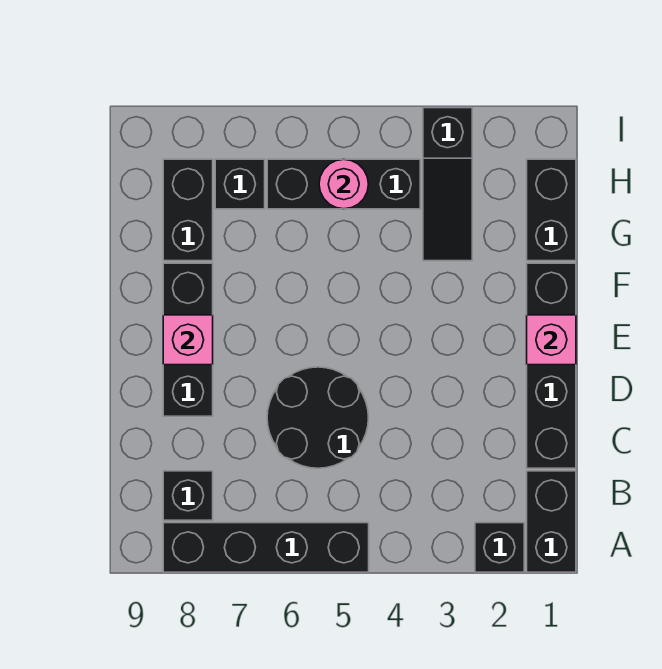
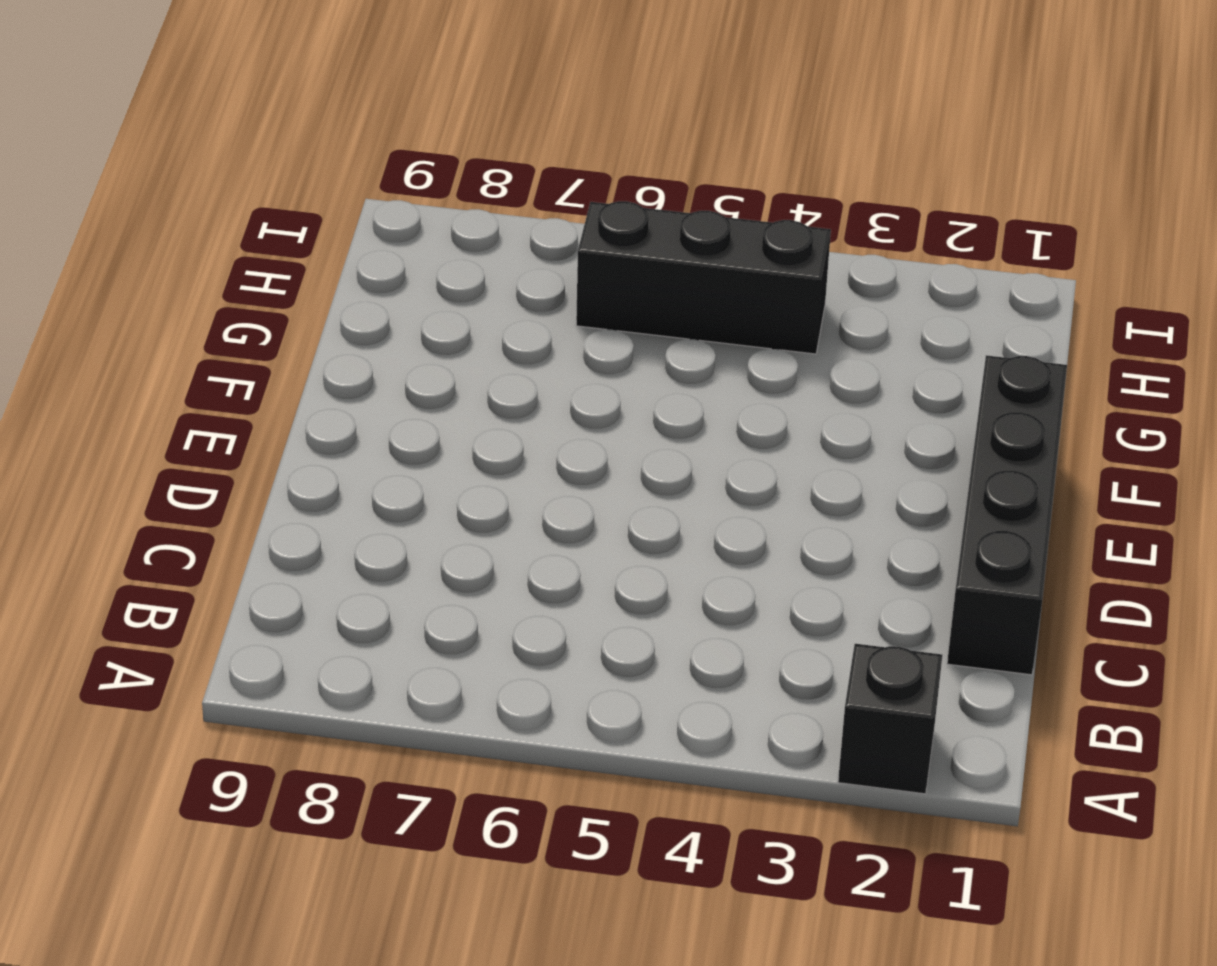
none -> black brick A1:B1 level 1
none -> black brick A5:A8 level 1
none -> black brick B8 level 1

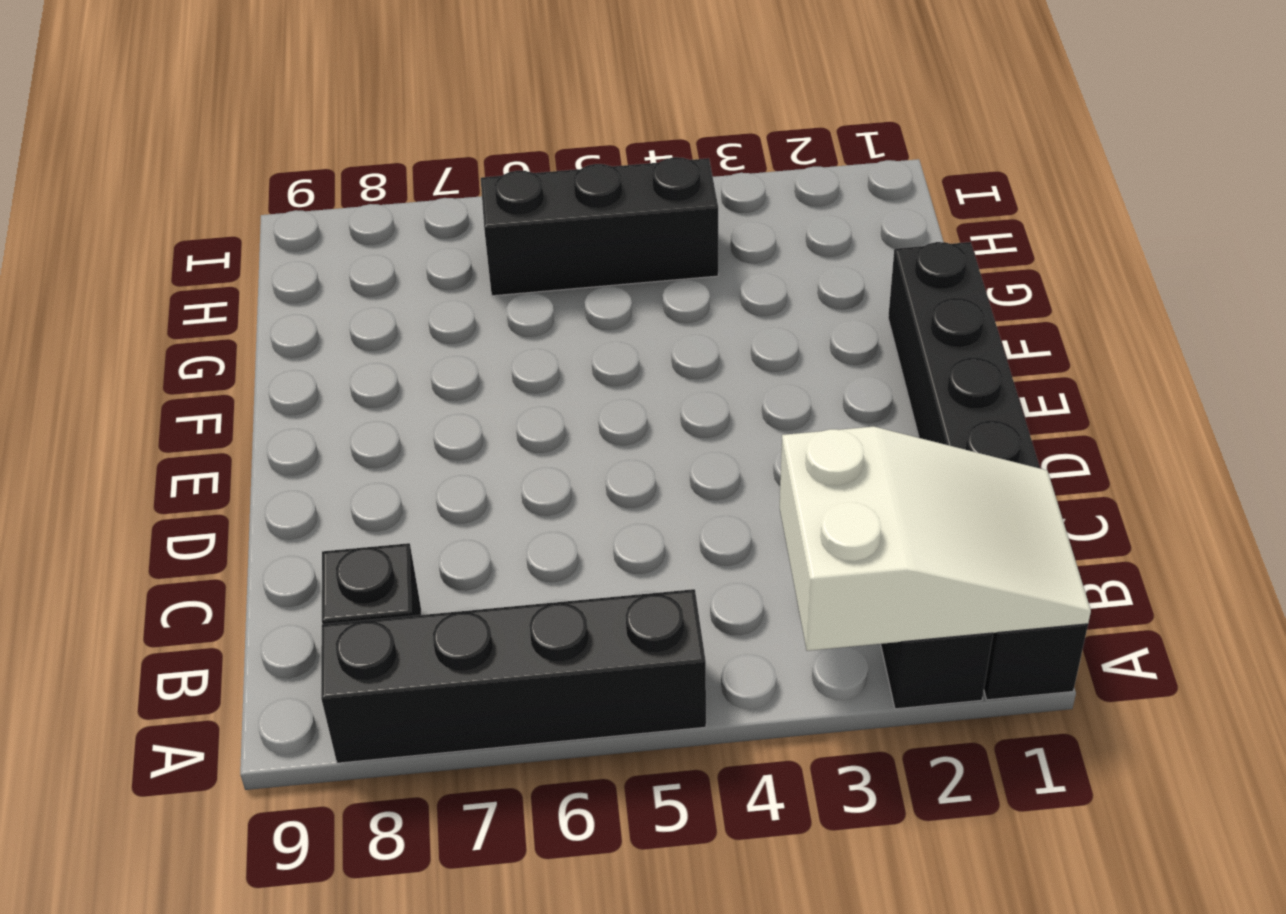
white slope A1:B3 level 2 top 3 -> none
none -> black round brick C5:D6 level 1
none -> black brick D8:F8 level 1
none -> black brick G1:H1 level 1

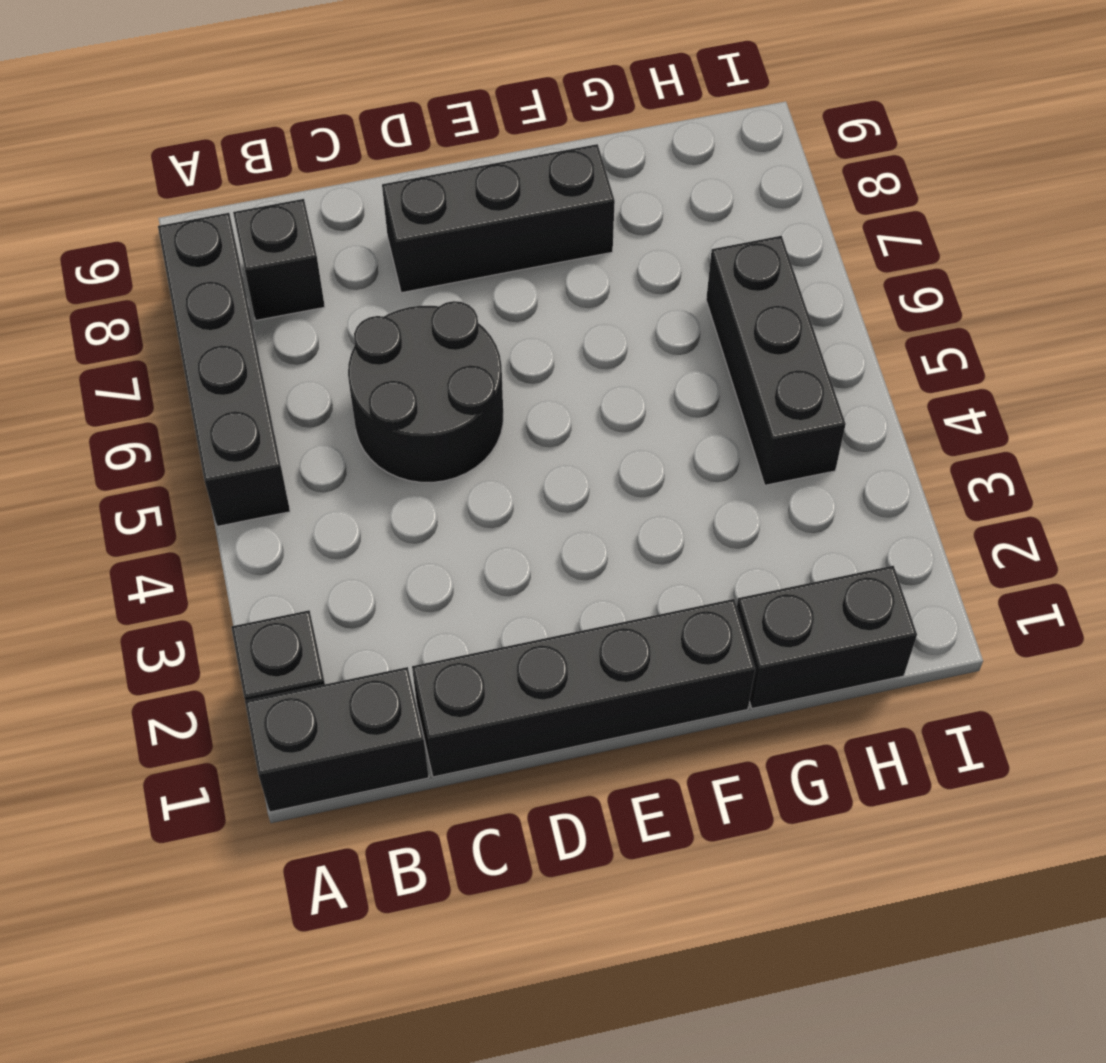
none -> black slope G3:I3 level 1 top I
none -> black brick G8:H8 level 1
none -> black brick H7 level 1

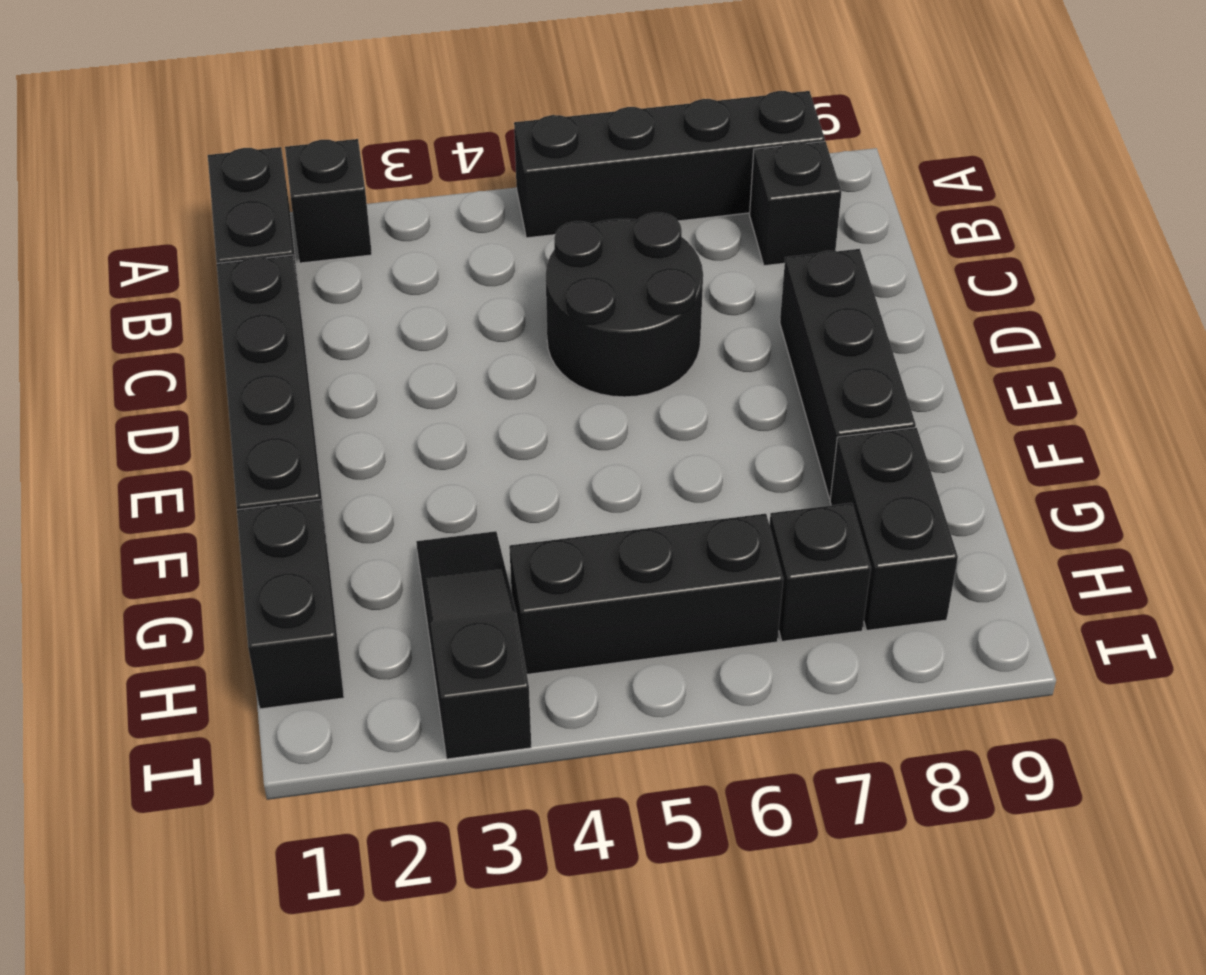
none -> pink brick E1 level 2
none -> pink brick E8 level 2
none -> pink round brick H5 level 2

